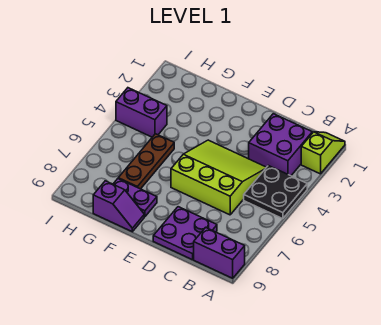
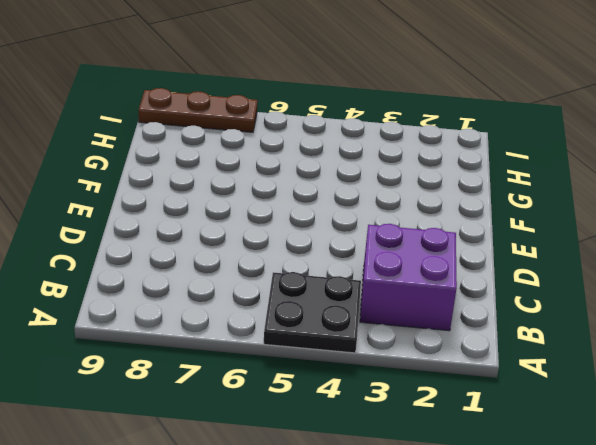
brown plate I7:I9 level 1 -> brown plate G5:G7 level 1
none -> lime slope A1:A2 level 1 top 2
none -> purple brick A9:B9 level 1

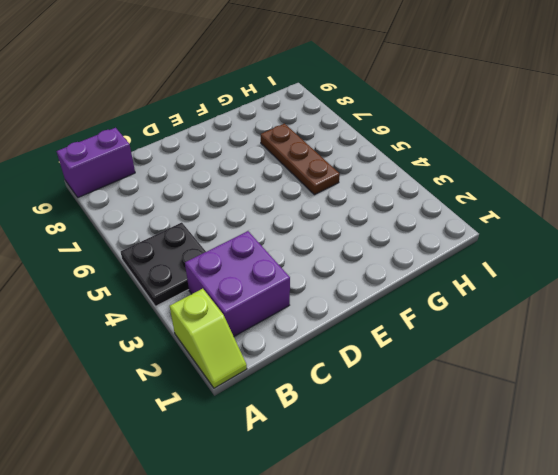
none -> lime slope C4:E6 level 1 top 6
none -> purple plate C8:D9 level 1

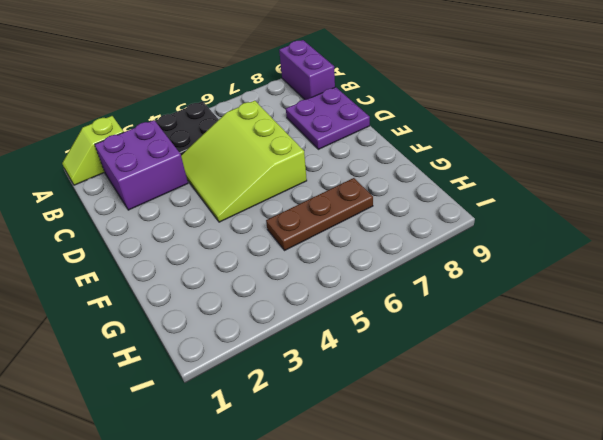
none -> purple plate F8:G8 level 1
none -> purple slope F9:G9 level 1 top G

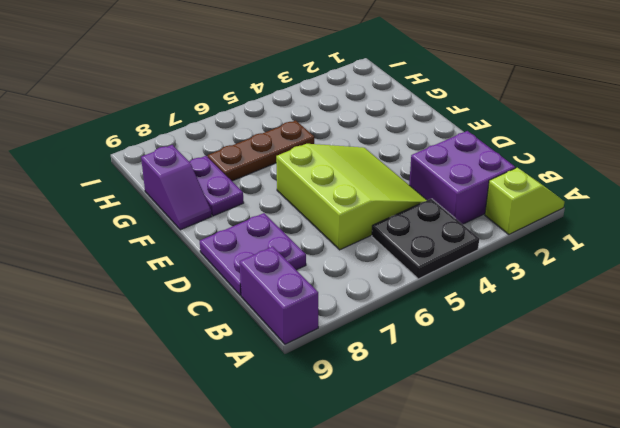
none -> purple brick H4:I4 level 1

